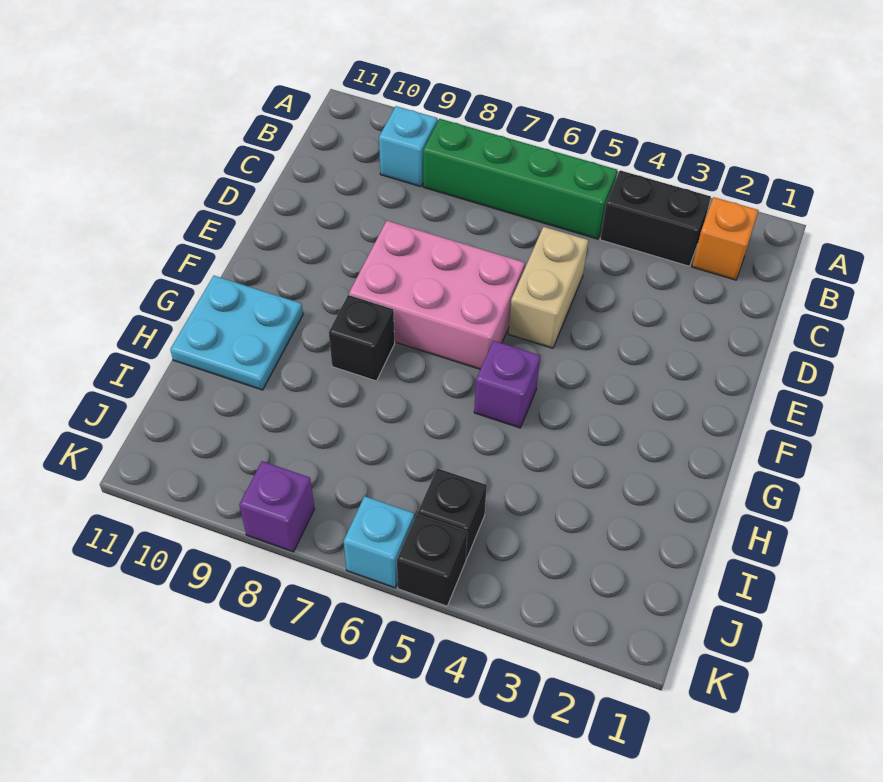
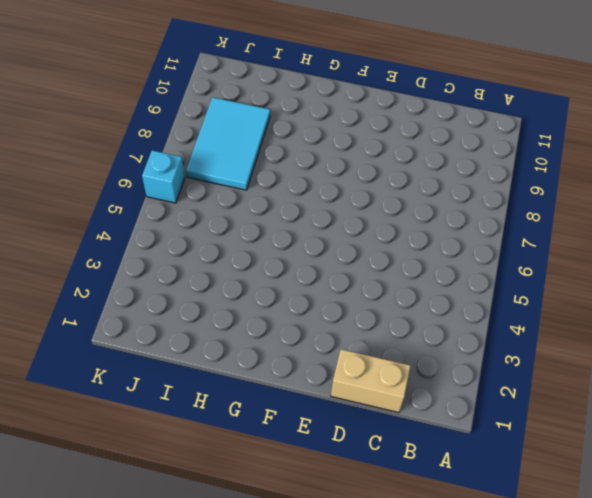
tan brick C1:D1 level 1 -> tan brick D5:E5 level 1
cyan tile I7:J9 level 1 -> none
none -> orange brick B2 level 1
none -> black brick B3:B4 level 1
none -> green brick B5:B8 level 1

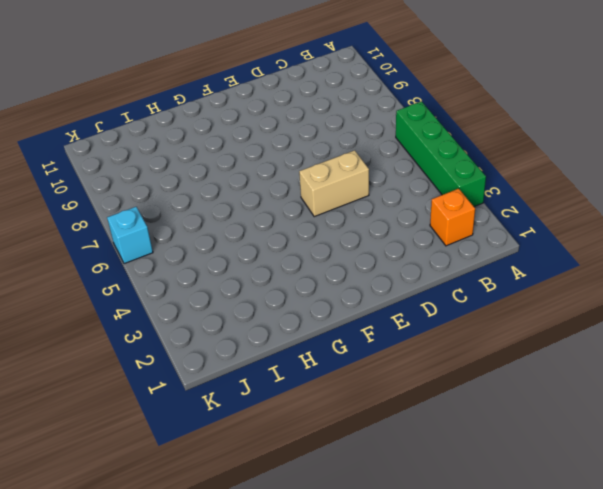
green brick A3:A6 level 1 -> green brick B5:B8 level 1
none -> black brick B3:B4 level 1
none -> cyan brick B9 level 1
none -> pink brick E6:F8 level 1

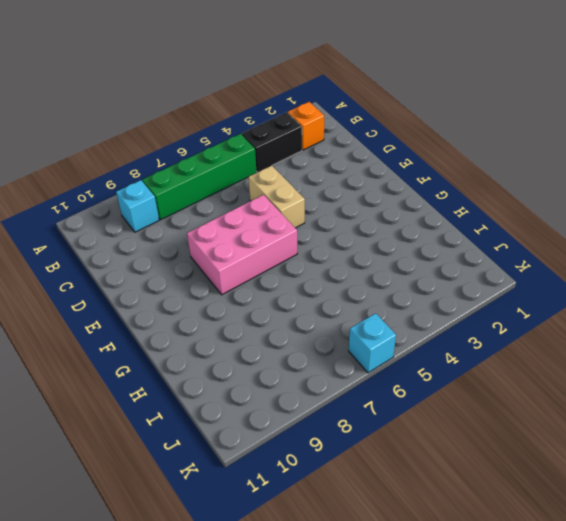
none -> purple brick G5 level 1
none -> black brick G8 level 1
none -> cyan plate G10:H11 level 1

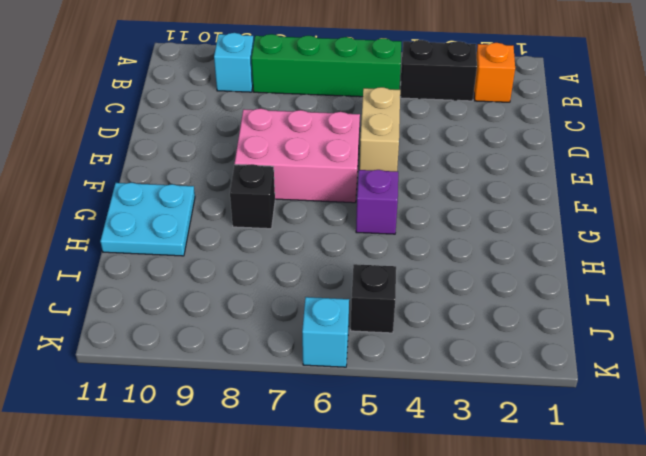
none -> black brick K5 level 1
none -> purple brick K8 level 1

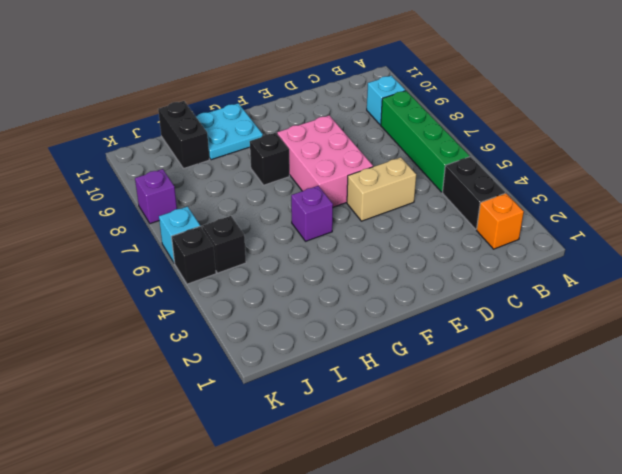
black brick I10:I11 level 1 -> none

